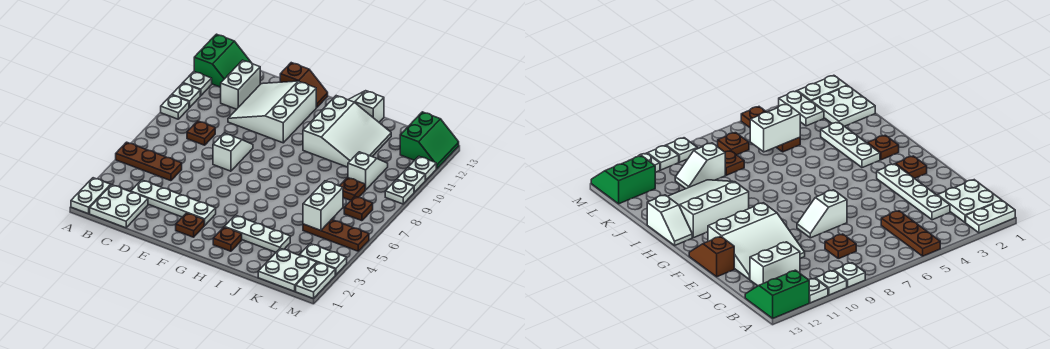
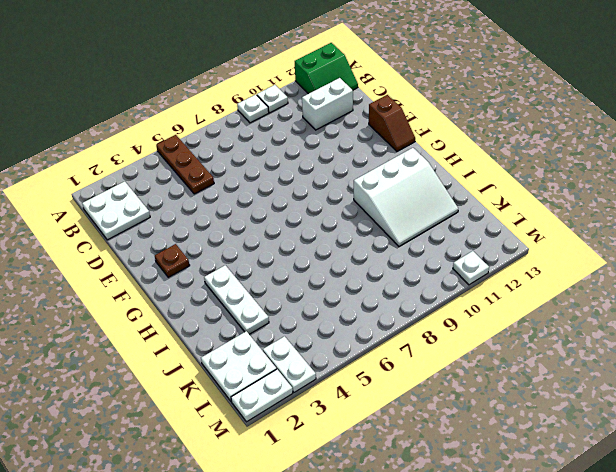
none -> white plate A1:A2 level 1
none -> white plate A11 level 1
none -> white plate C3:F3 level 1
none -> brown plate C8 level 1

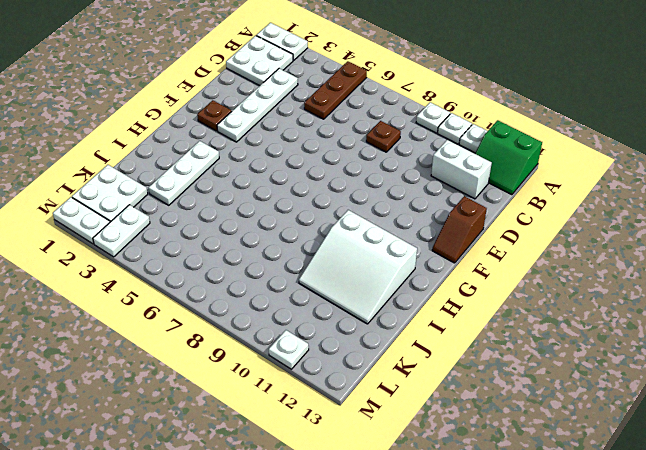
none -> white slope D10:F12 level 1 top F
none -> white slope E7:E8 level 1 top 7
none -> brown plate H2 level 1
none -> white slope H13:I13 level 1 top I

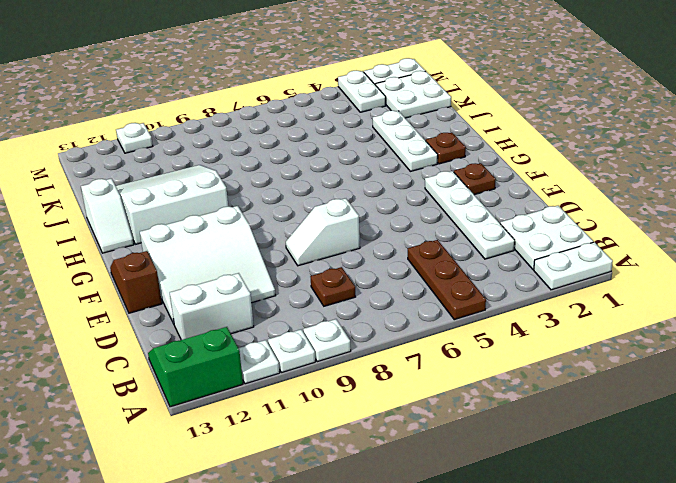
none -> brown plate K5:M5 level 1
none -> brown plate K8 level 1
none -> white slope K9:K10 level 1 top 9
none -> brown plate L7 level 1

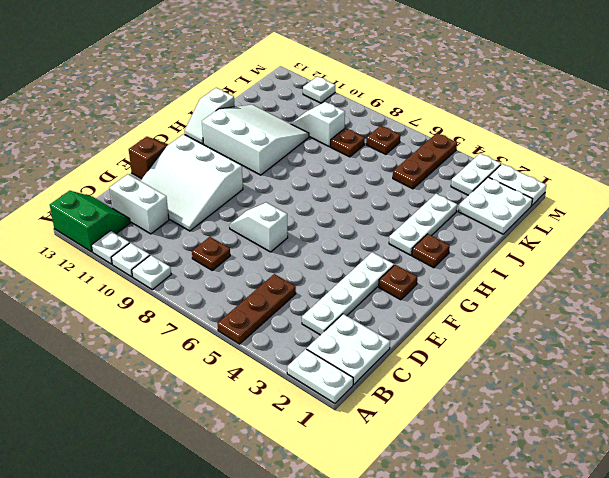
none -> green slope L12:M13 level 1 top L
none -> white plate M9 level 1
none -> white plate M10 level 1
none -> white brick K5:K6 level 2

